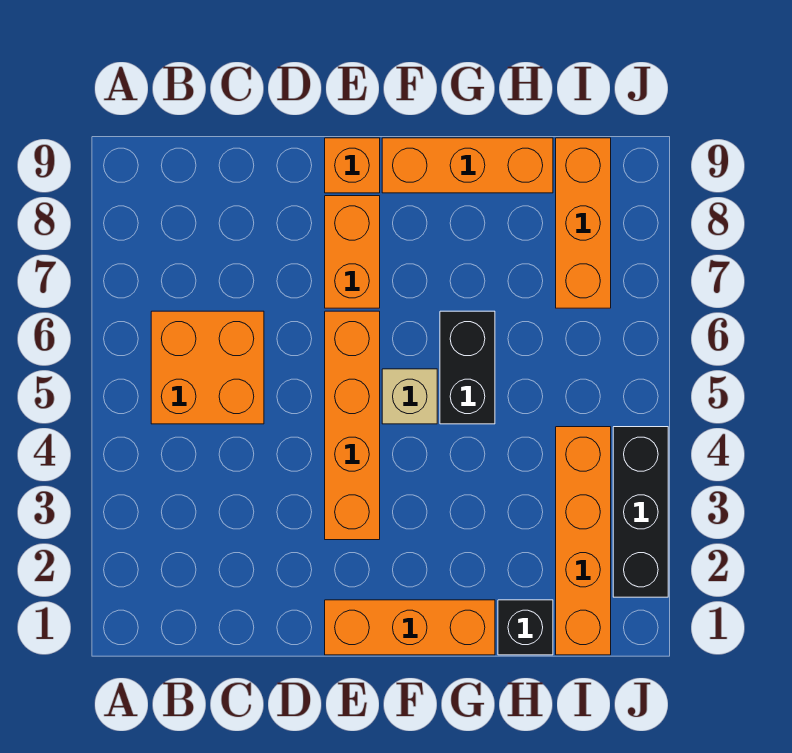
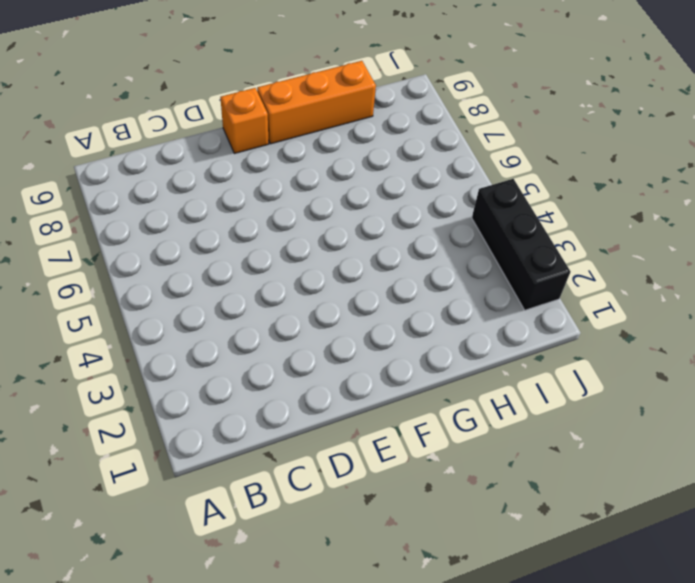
none -> orange brick B5:C6 level 1
none -> orange brick E1:G1 level 1
none -> orange brick E3:E6 level 1

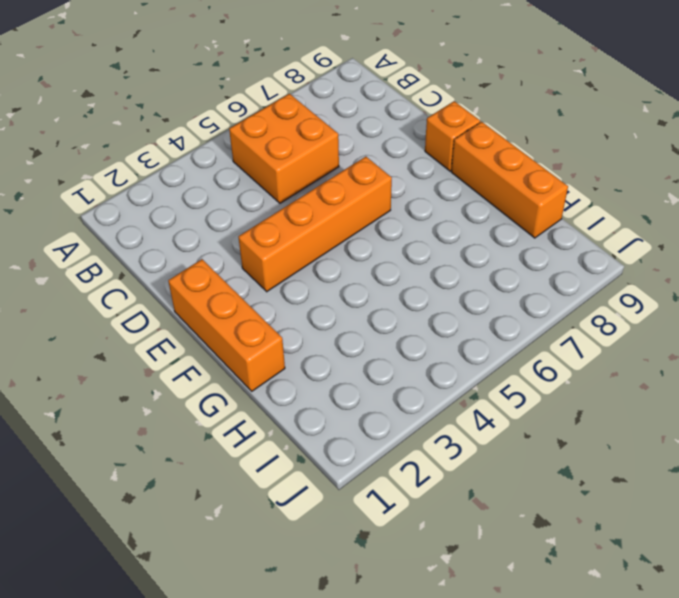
none -> orange brick E7:E8 level 1
none -> tan brick F5 level 1
none -> black brick G5:G6 level 1

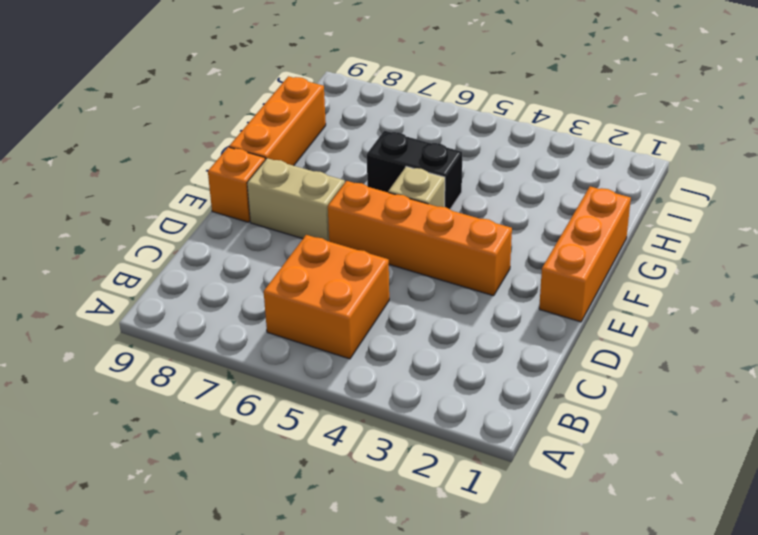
tan brick E7:E8 level 1 -> orange brick E7:E8 level 1
none -> black brick H1 level 1
none -> orange brick I1:I4 level 1
none -> orange brick I7:I9 level 1

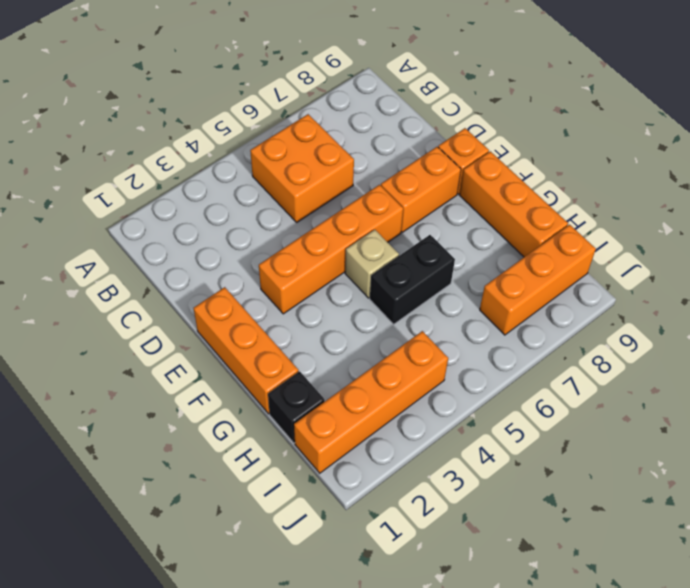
none -> black brick J2:J4 level 1

